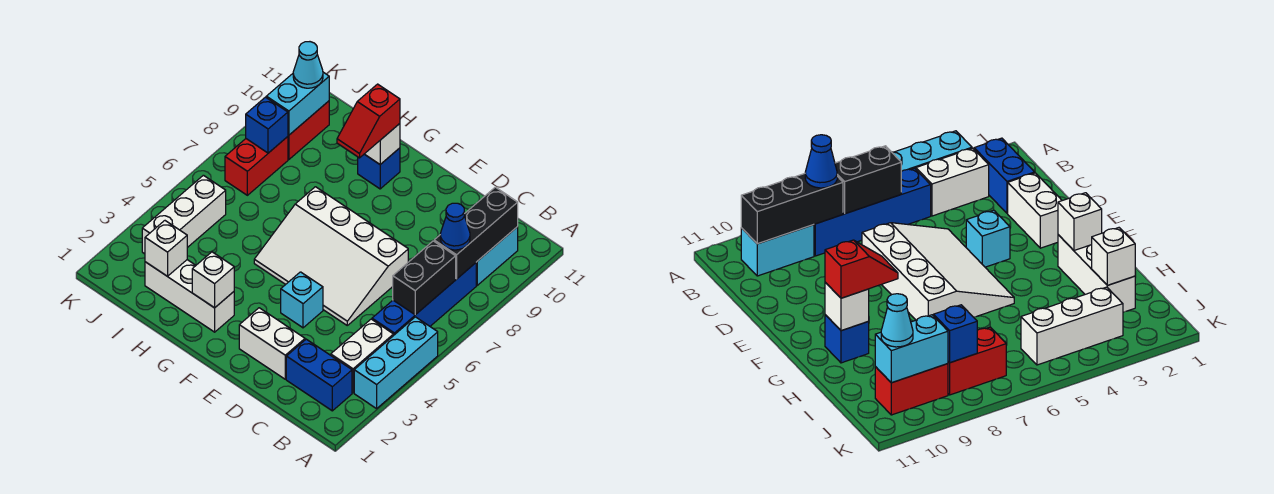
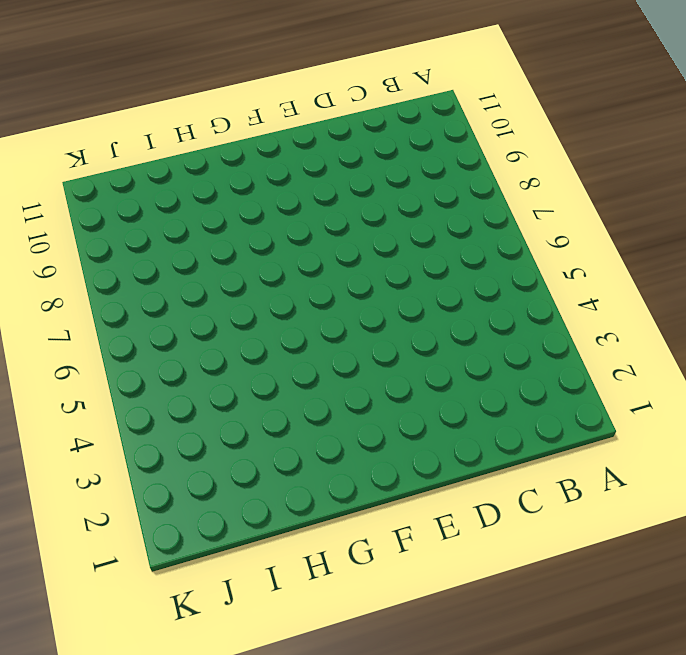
none -> cyan brick A3:A5 level 1
none -> blue brick B2:C2 level 1
none -> white brick B3:B4 level 1

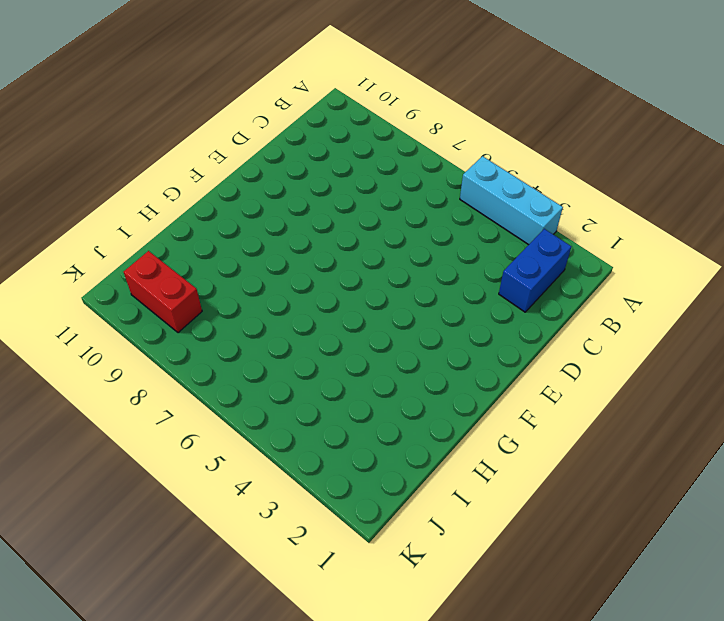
none -> white brick B3:B4 level 1
none -> blue brick B5:B8 level 1
none -> cyan brick B9:B10 level 1

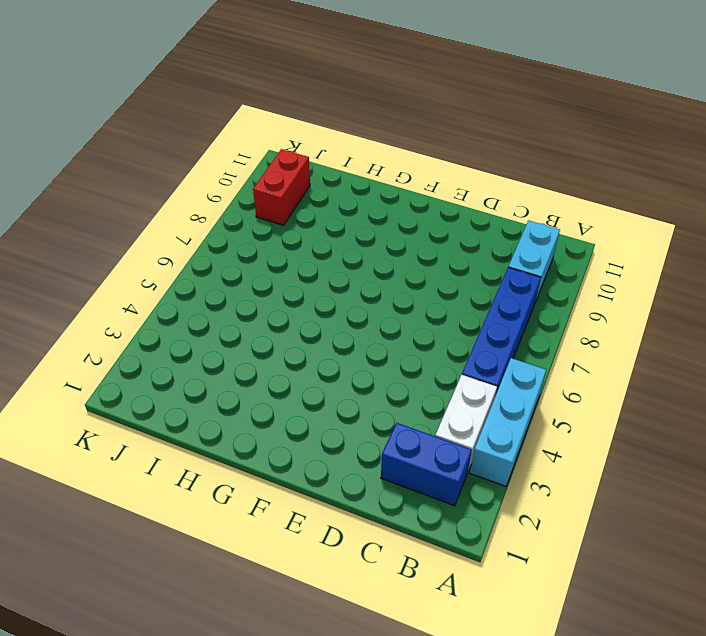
none -> white brick D2:E2 level 1
none -> white slope D5:G7 level 1 top 7
none -> cyan brick E4 level 1

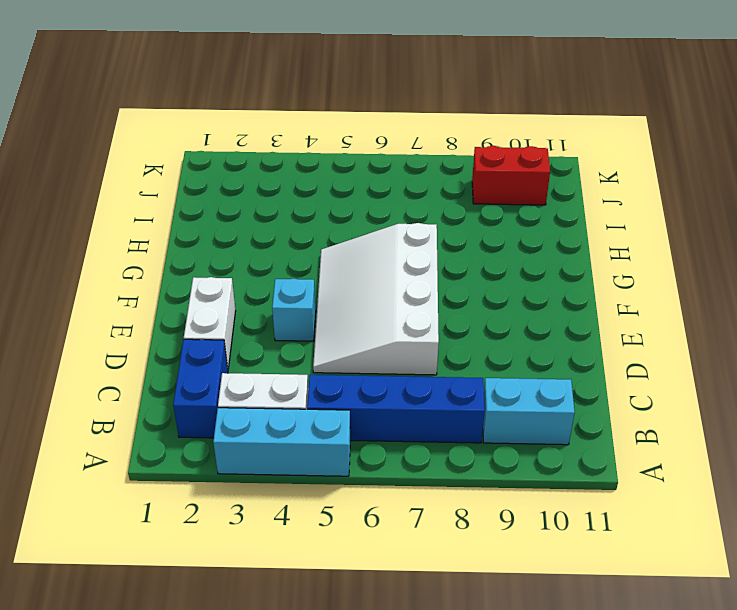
none -> white brick G2:I2 level 1
none -> blue brick G10 level 1
none -> white brick J3:J5 level 1

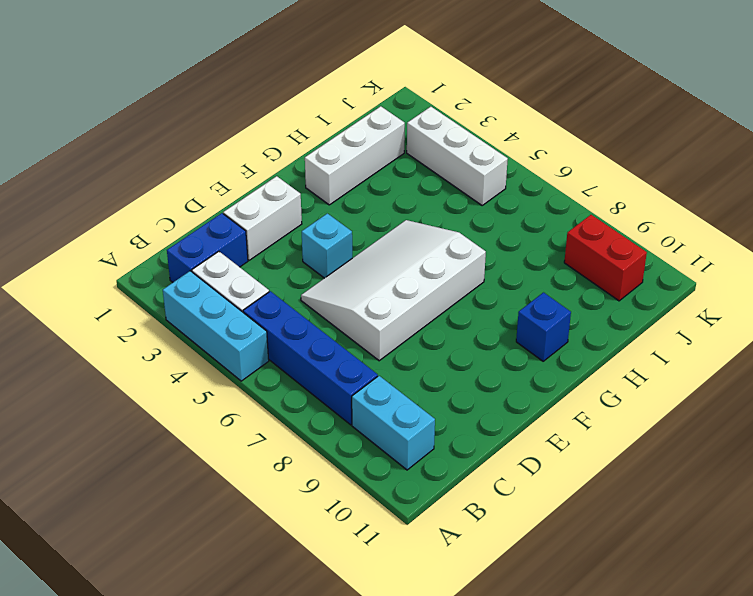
none -> red brick J7:J8 level 1
none -> black brick B6:B7 level 2
none -> black brick B8:B10 level 2

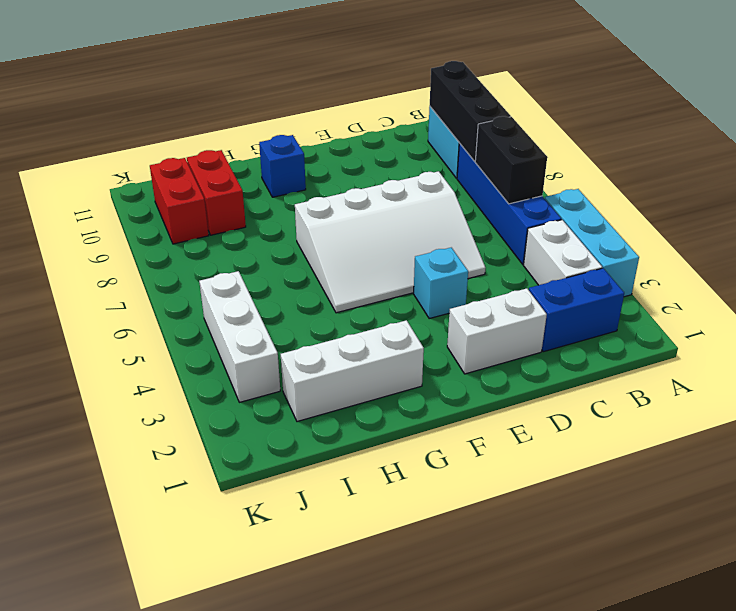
red brick I9:I10 level 1 -> red brick J7:J8 level 1
none -> white brick G2 level 2
none -> white brick G10 level 2
none -> white brick I2 level 2

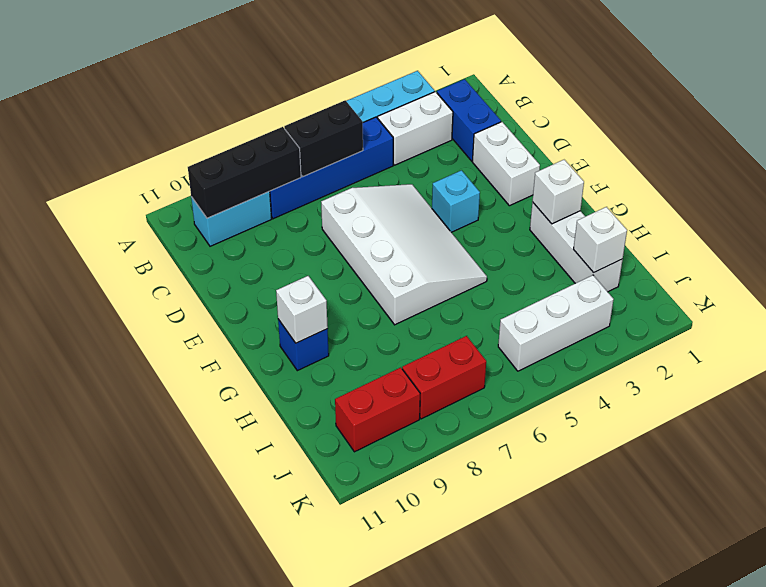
none -> blue brick J8 level 2
none -> cyan brick J9:J10 level 2
none -> blue cone B8 level 3

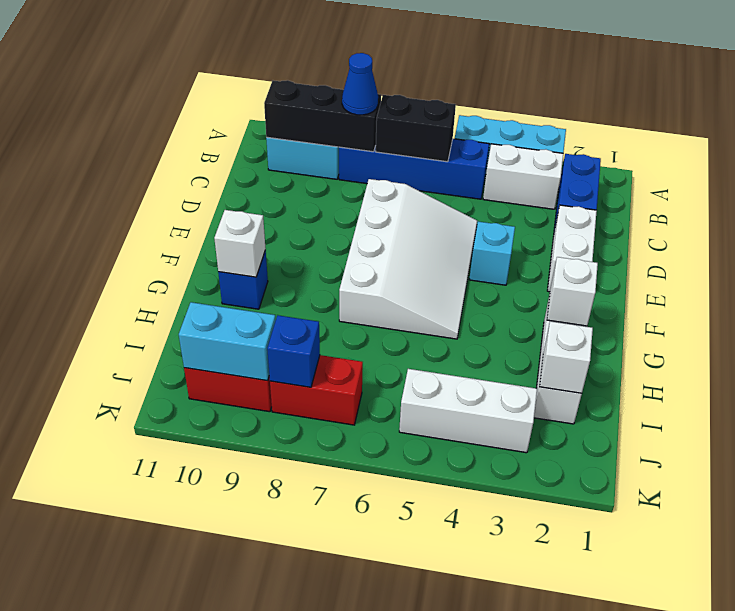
none -> red slope G9:G10 level 3 top 10
none -> cyan cone J10 level 3

